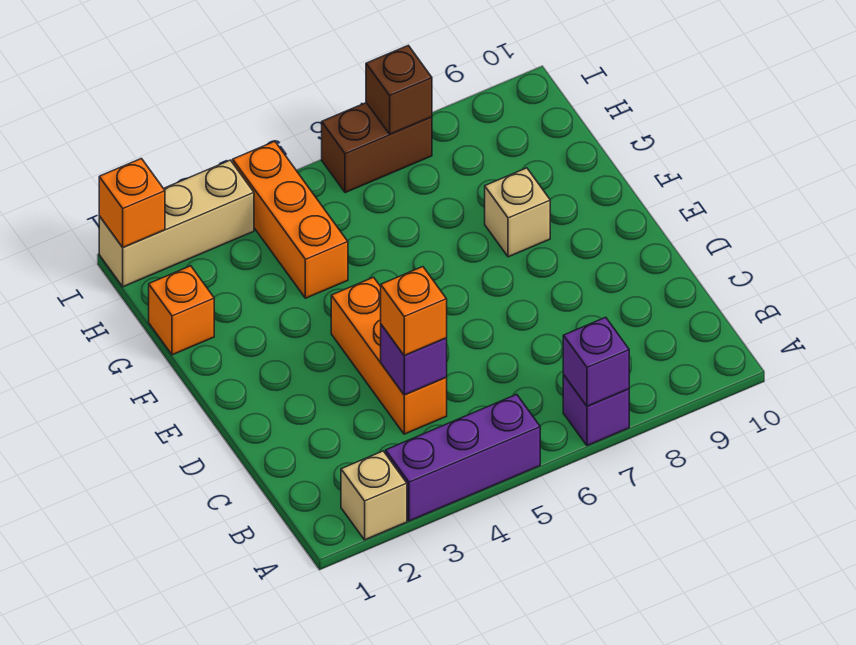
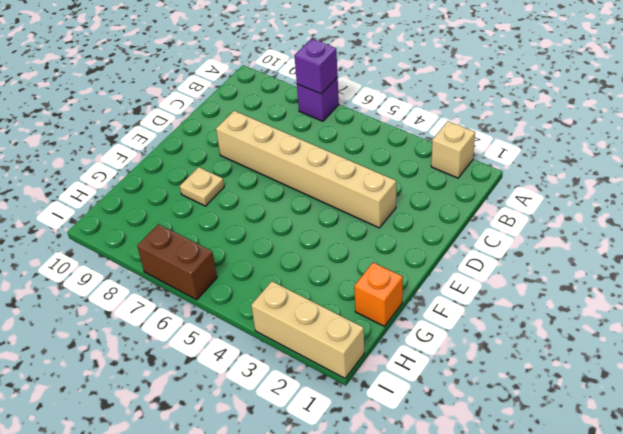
tan brick D3:D8 level 1 -> orange brick C4:E4 level 1
tan plate F8 level 1 -> tan brick F8 level 1
none -> purple brick A3:A5 level 1
none -> orange brick G4:I4 level 1
none -> purple brick C4 level 2

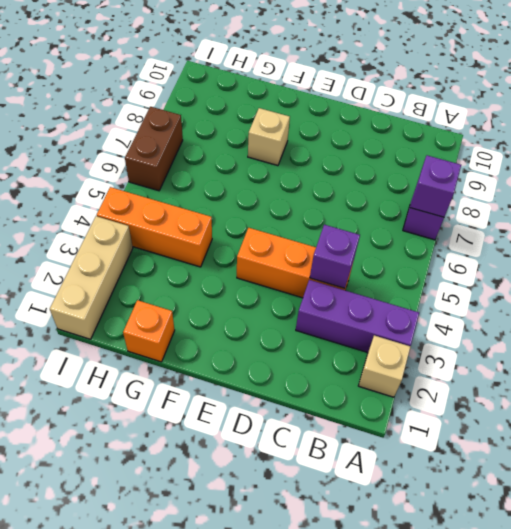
purple brick A3:C3 level 1 -> purple brick A3:A5 level 1
none -> orange brick I1 level 2
none -> brown brick I7 level 2
none -> orange brick C4 level 3

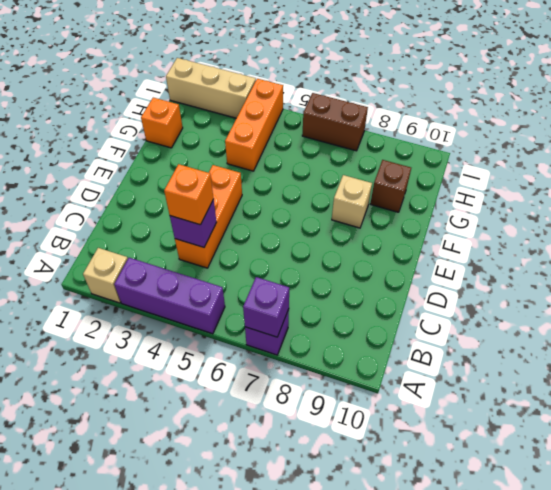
brown brick G9 level 1 -> brown brick I7 level 2
none -> orange brick I1 level 2

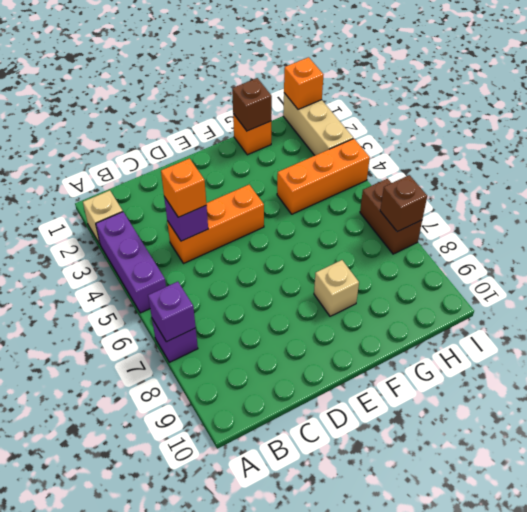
brown brick G1 level 2 -> none

